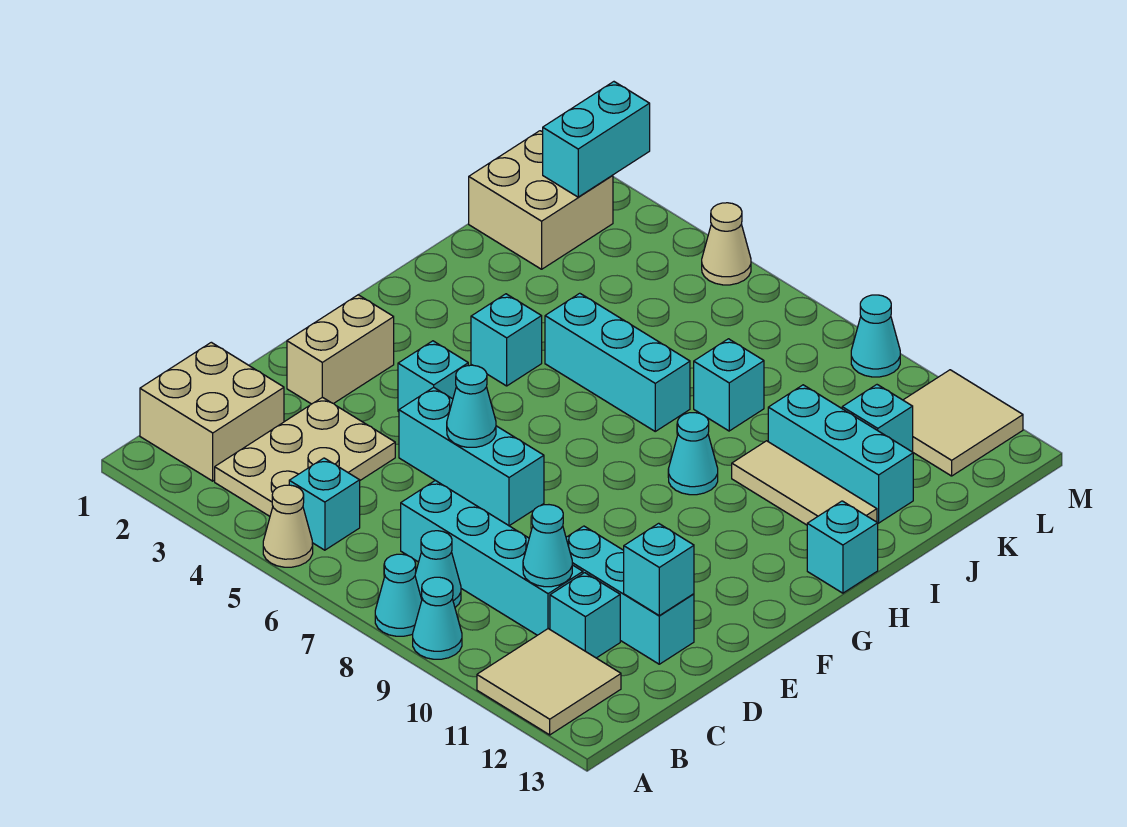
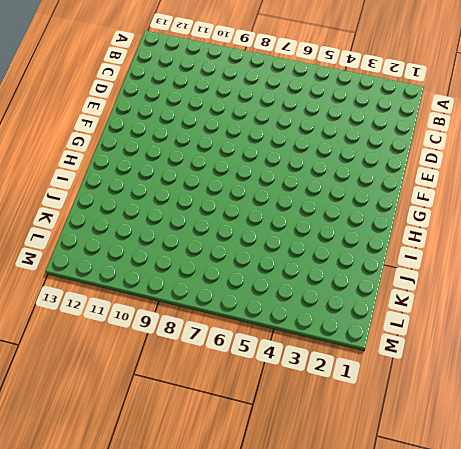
none -> tan cone A5 level 1
none -> cyan cone A8 level 1
none -> cyan cone A9 level 1
none -> tan tile A11:B12 level 1

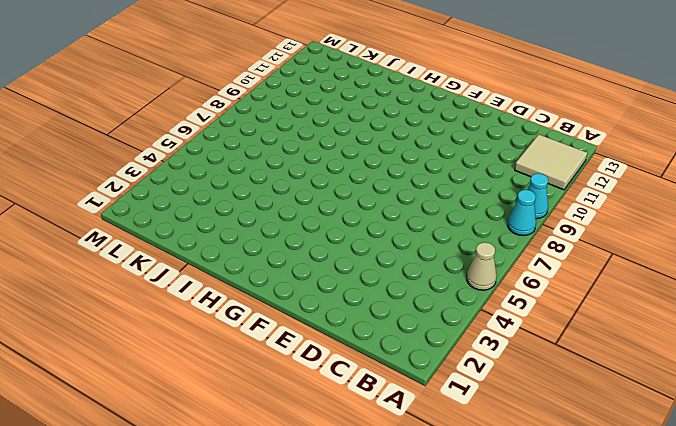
none -> tan brick B1:C2 level 1
none -> tan plate B3:D4 level 1
none -> cyan brick B5 level 1
none -> cyan cone B8 level 1

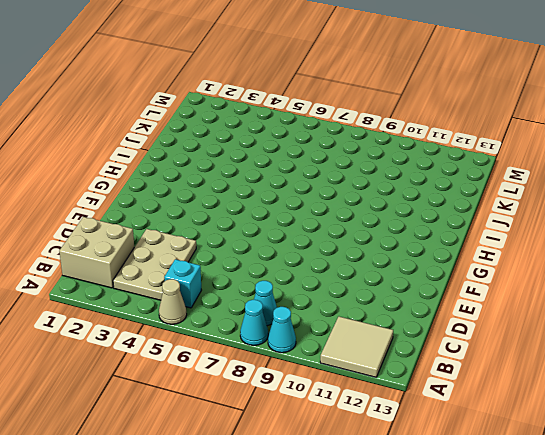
none -> cyan brick C7:C10 level 1
none -> cyan brick C11 level 1
none -> cyan brick D10:D12 level 1
none -> tan brick E2:F2 level 1

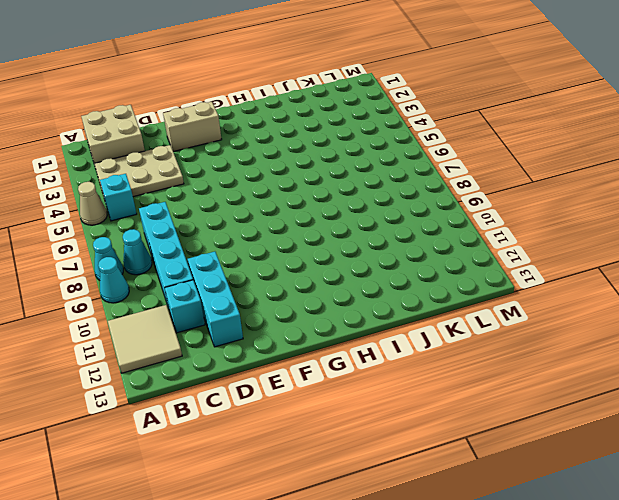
none -> cyan brick E5:E7 level 1
none -> cyan brick F4 level 1
none -> cyan brick H4 level 1
none -> cyan cone H9 level 1

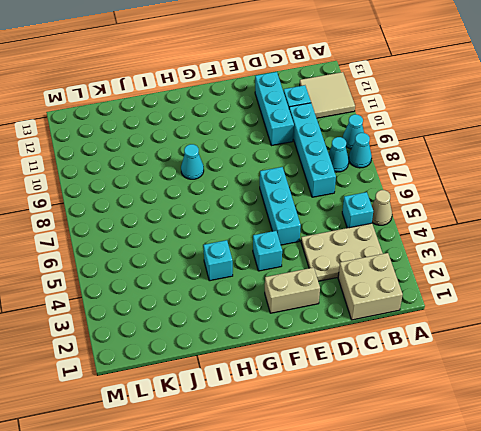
none -> cyan brick H13 level 1
none -> cyan brick I5:I7 level 1
none -> tan tile I10:I12 level 1
none -> cyan brick J8 level 1

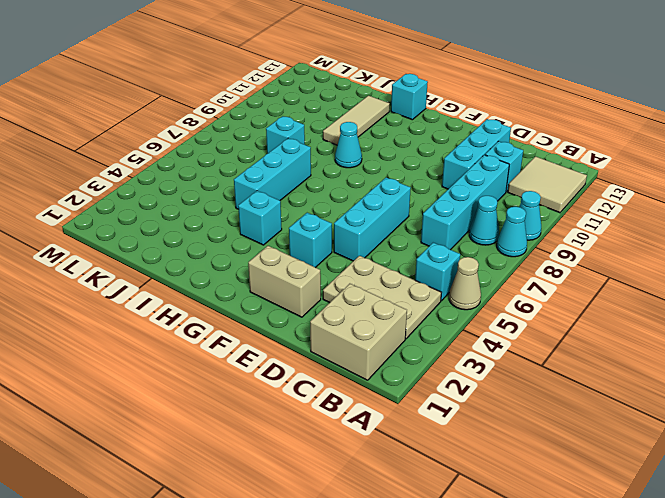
none -> cyan brick J10:J12 level 1
none -> tan brick K1:L2 level 1
none -> cyan brick K11 level 1
none -> tan tile L11:M12 level 1

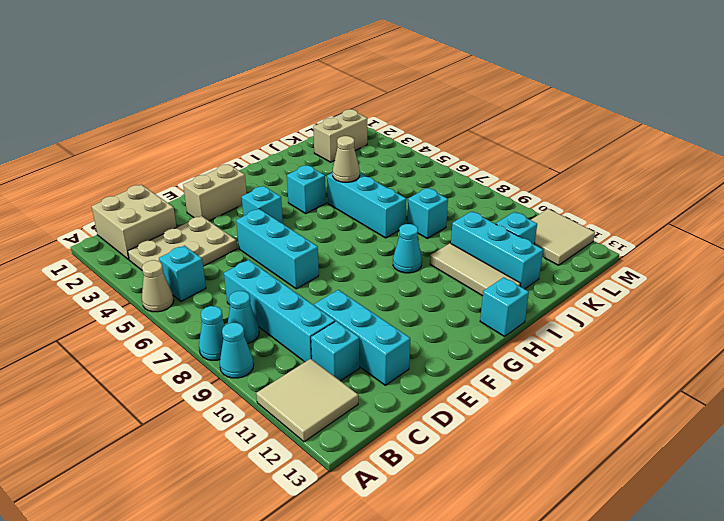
tan cone I5 level 2 -> tan cone M5 level 1
tan brick K2:L2 level 1 -> tan brick K1:L2 level 1
none -> cyan cone M9 level 1
none -> cyan cone C10 level 2
none -> cyan brick D12 level 2
none -> cyan cone E6 level 2

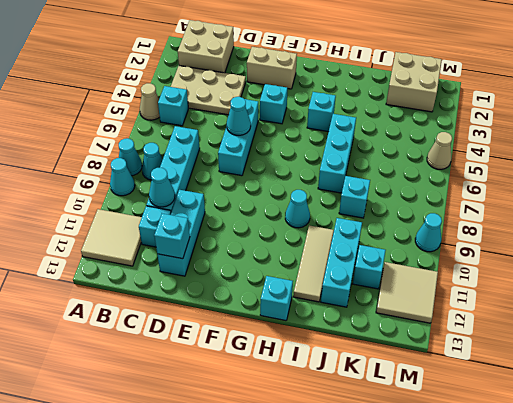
none -> cyan brick L2:M2 level 2

